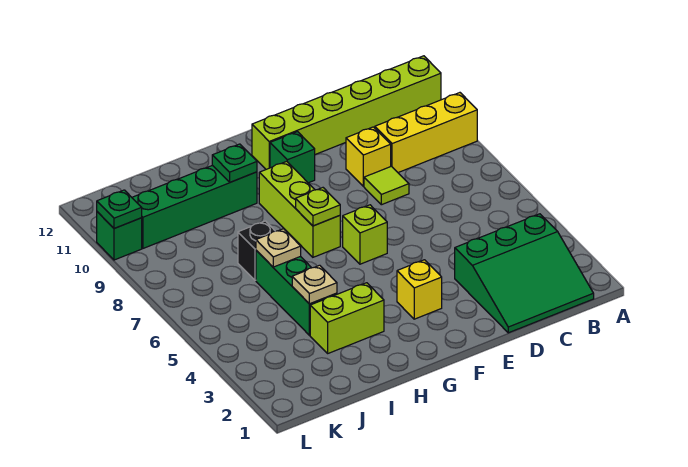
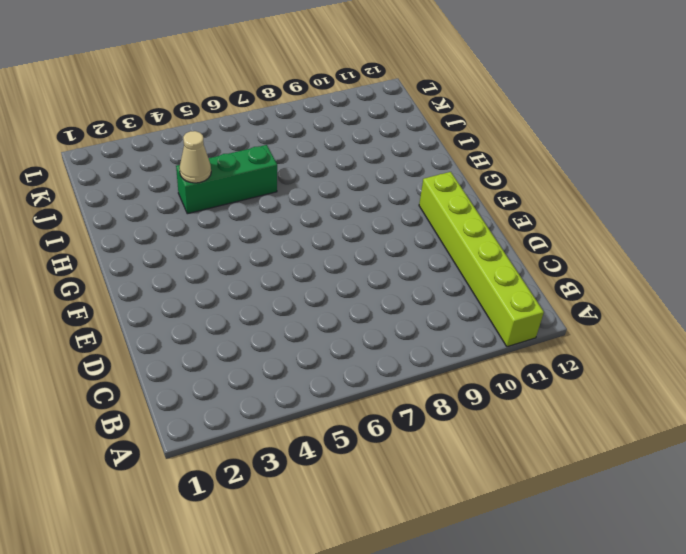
tan cone I4 level 2 -> tan plate I4 level 2
none -> yellow brick A9:C9 level 1
none -> green slope B1:D3 level 1 top 3
none -> lime tile D8 level 1

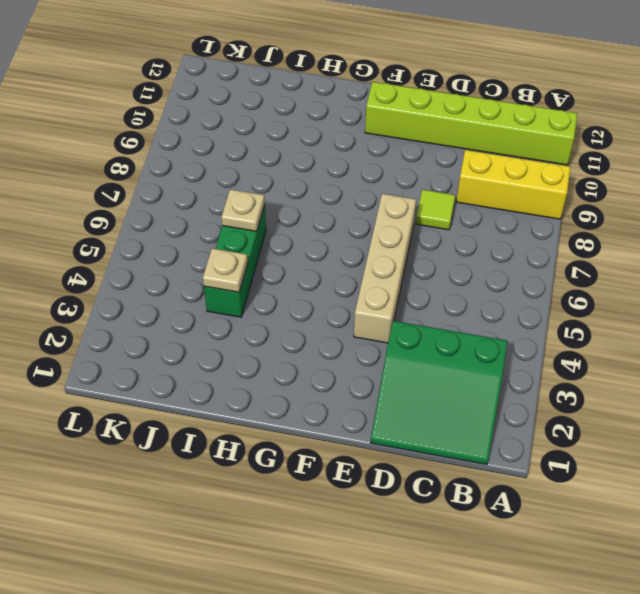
tan brick E4:E7 level 1 -> none
none -> yellow brick D9 level 1
none -> yellow brick F3 level 1
none -> lime brick F6 level 1

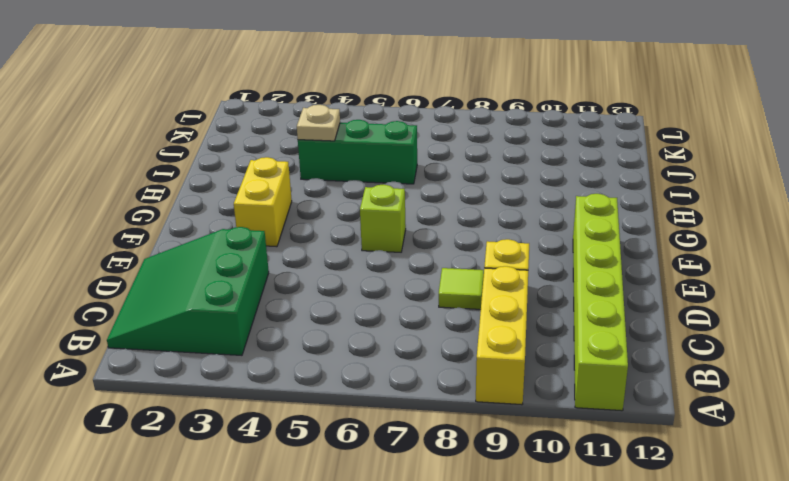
yellow brick F3:G3 level 1 -> yellow brick F3 level 1
none -> green brick F10 level 1
none -> lime brick G7:G9 level 1
none -> lime brick H3:I3 level 1

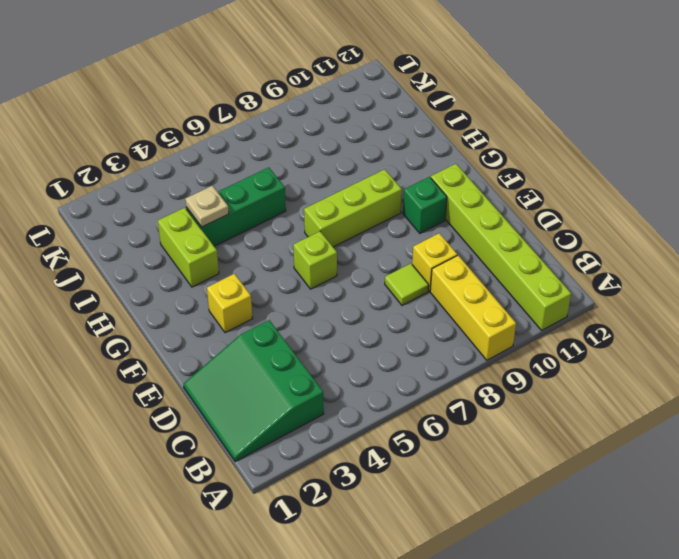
none -> green brick H10:K10 level 1
none -> black brick I7 level 1
none -> green brick L10 level 1

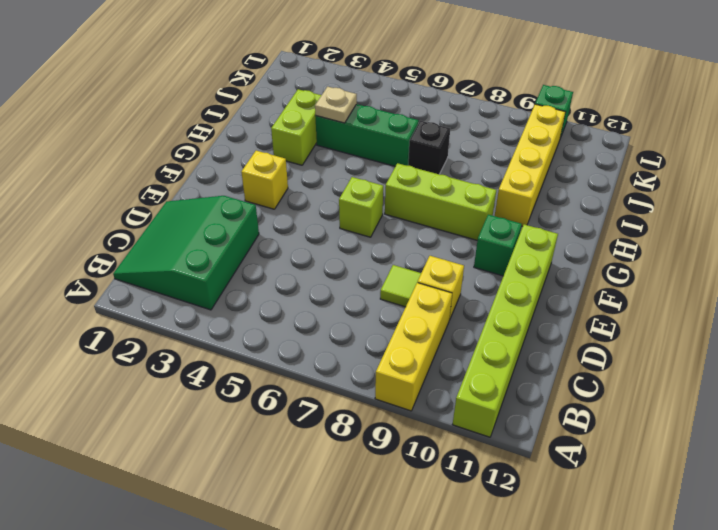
yellow brick H10:K10 level 1 -> green brick H10:K10 level 1
none -> lime plate G7 level 2
none -> green plate H10 level 2
none -> tan plate I6 level 2

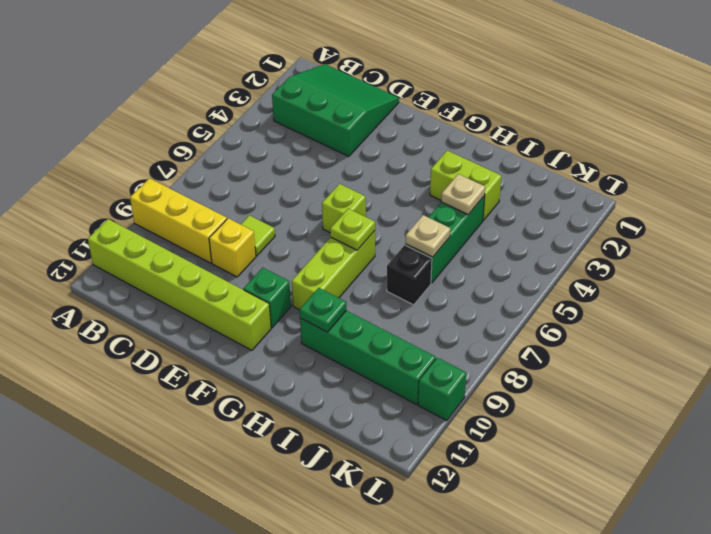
none -> yellow brick F3 level 1
none -> green plate L10 level 2

